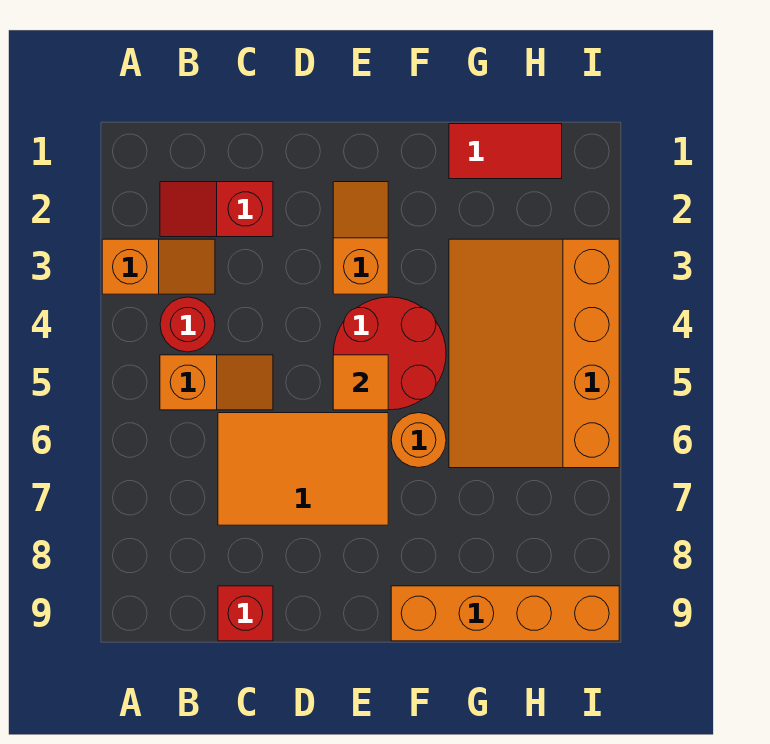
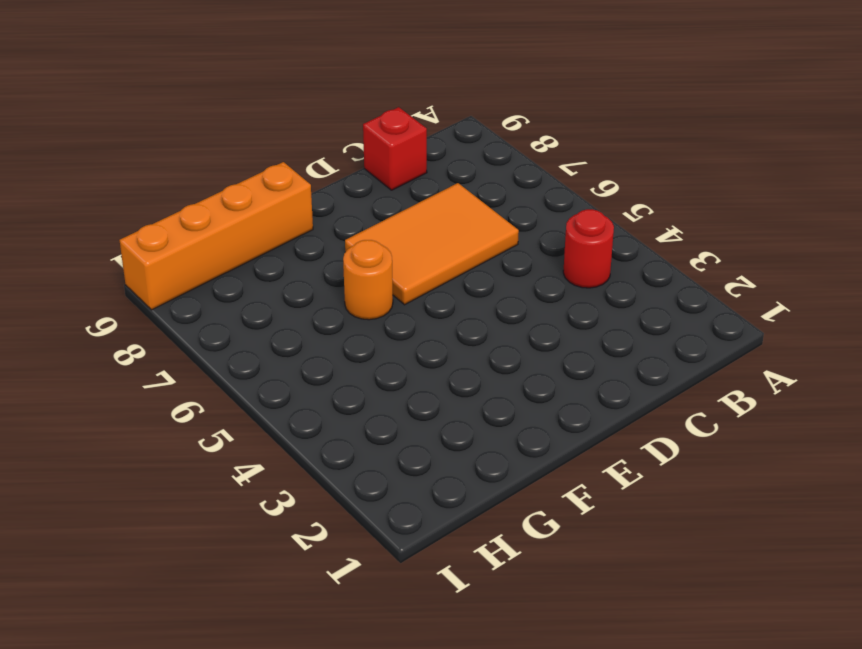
none -> orange slope A3:B3 level 1 top A
none -> red slope B2:C2 level 1 top C
none -> orange slope B5:C5 level 1 top B

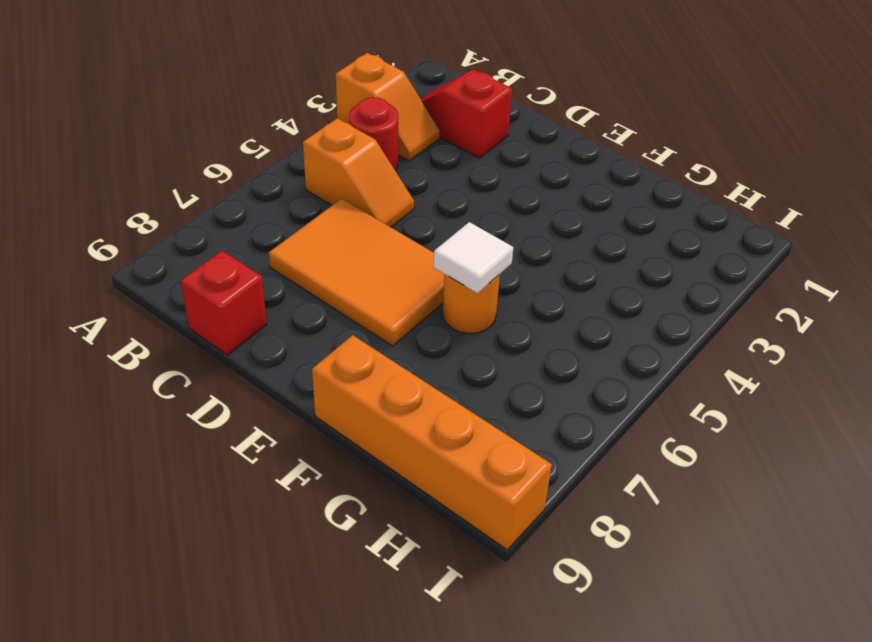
white tile F6 level 2 -> none
none -> orange slope E2:E3 level 1 top 3
none -> red round brick E4:F5 level 1
none -> red tile G1:H1 level 1

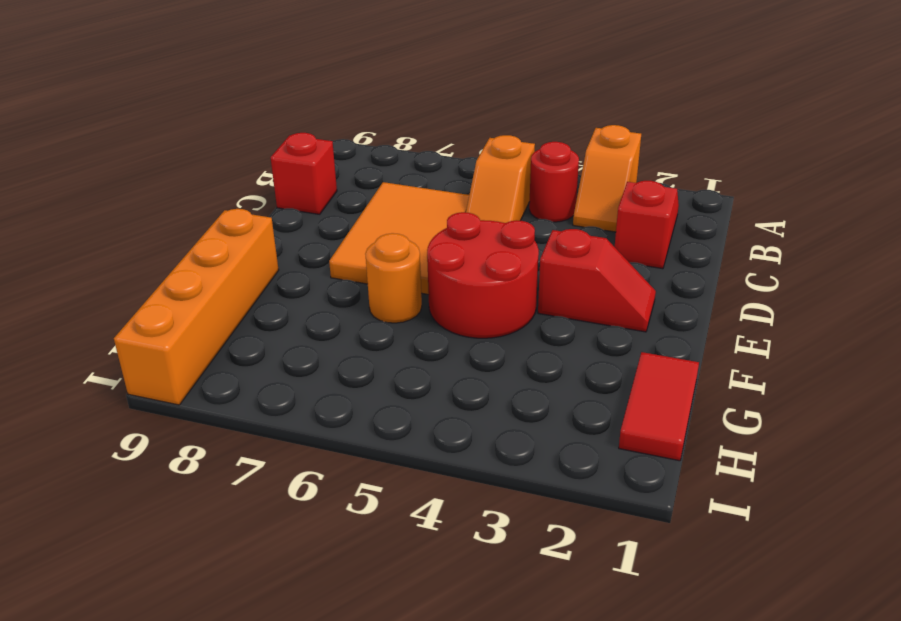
red slope E2:E3 level 1 top 3 -> orange slope E2:E3 level 1 top 3
none -> orange slope G3:I6 level 1 top I
none -> orange tile E5 level 2

